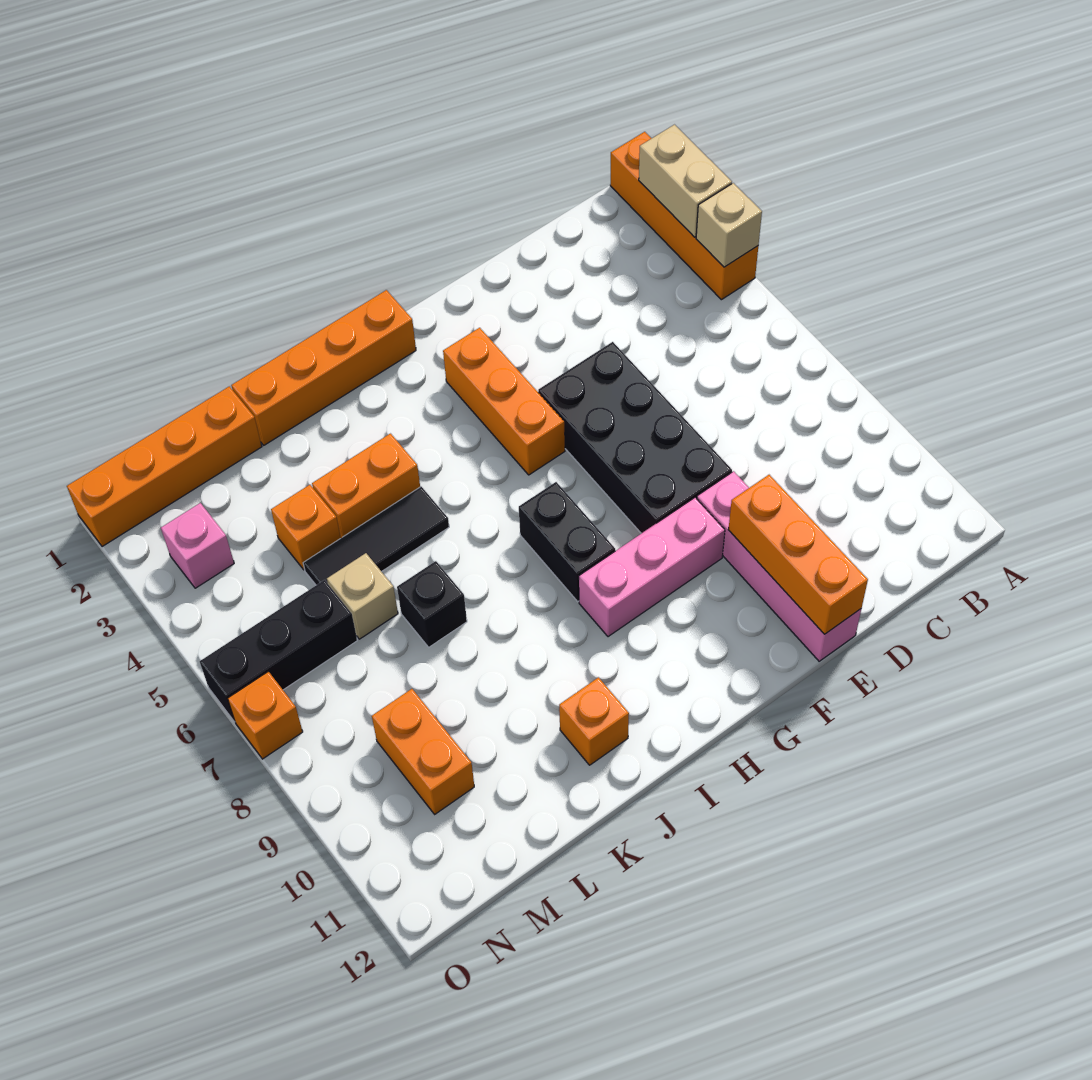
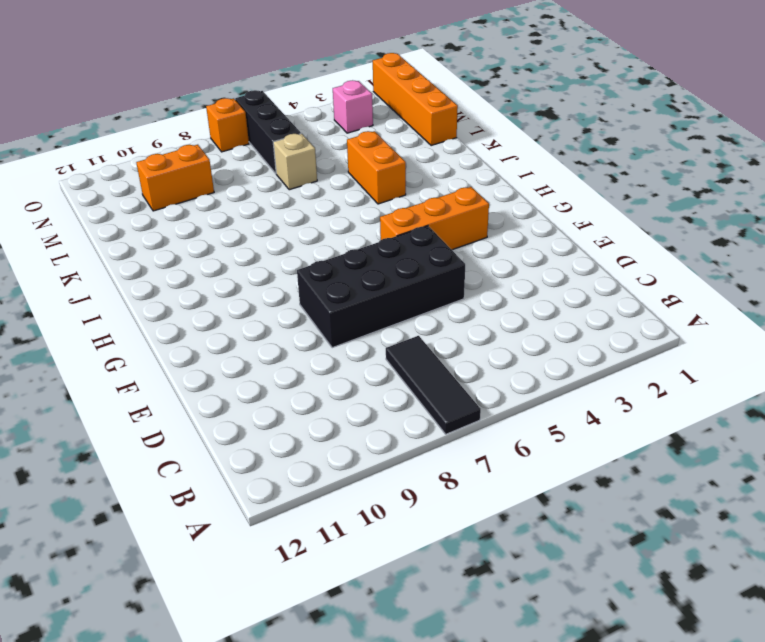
black tile A7:C7 level 1 -> black tile J5:L5 level 1
none -> orange brick A1:A4 level 1
none -> pink brick E9:E12 level 1
none -> pink brick F9:H9 level 1

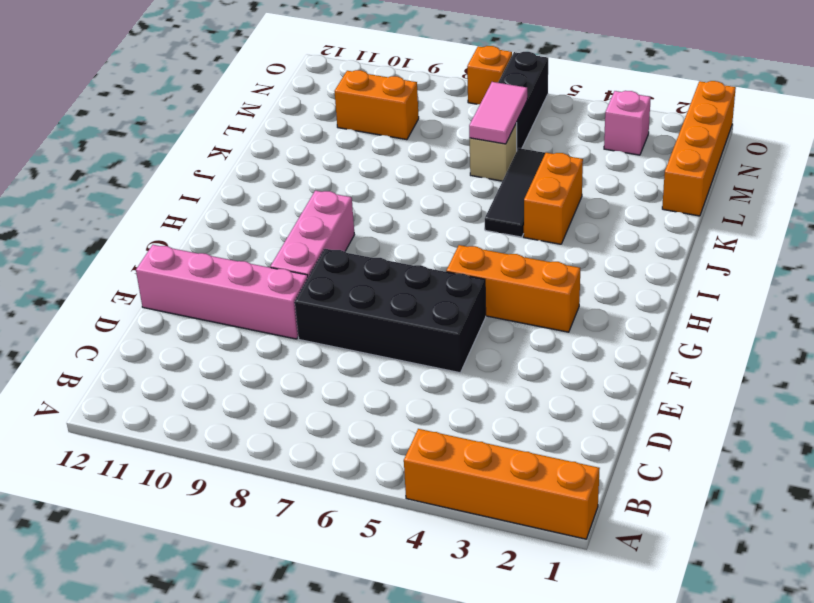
pink tile L6:M6 level 2 -> none
none -> orange brick H1:K1 level 1
none -> black brick H7:H8 level 1
none -> orange brick J11 level 1

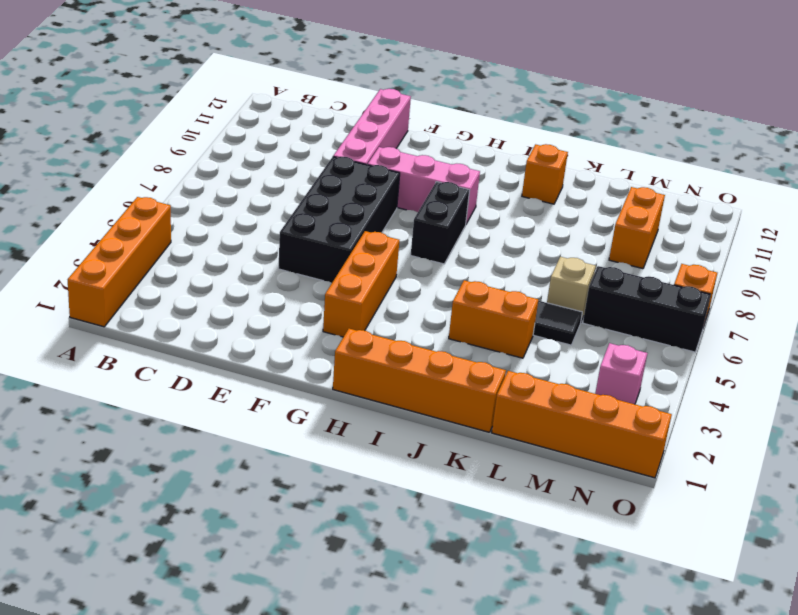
none -> black brick K7 level 1
none -> orange brick L4 level 1
none -> tan brick A2:A3 level 2

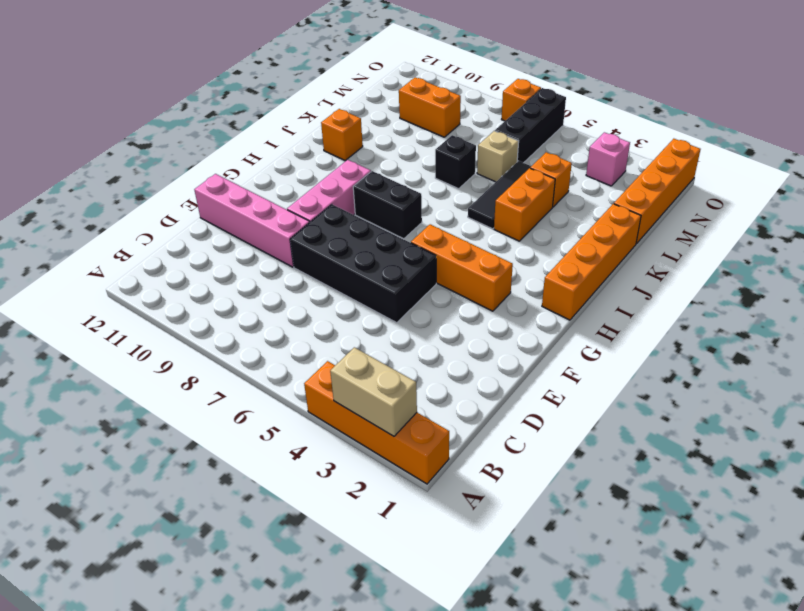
none -> tan brick A4 level 2
none -> orange brick E10:E12 level 2

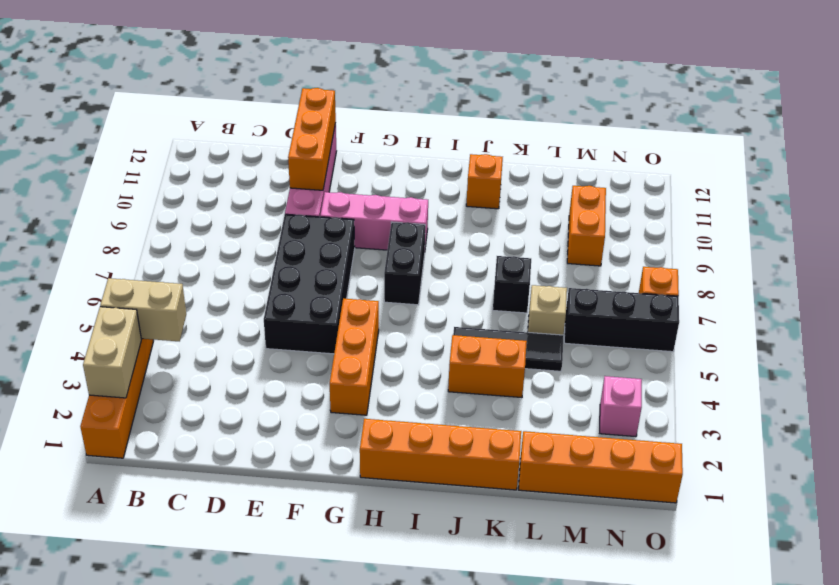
tan brick A4:B4 level 2 -> tan brick A4 level 2
none -> orange brick L4 level 1

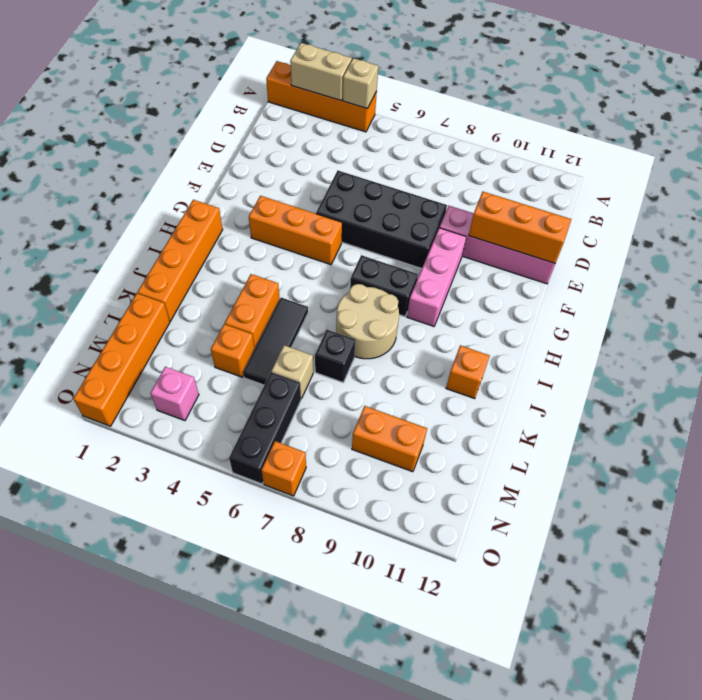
tan round brick I7:J8 level 1 -> none

